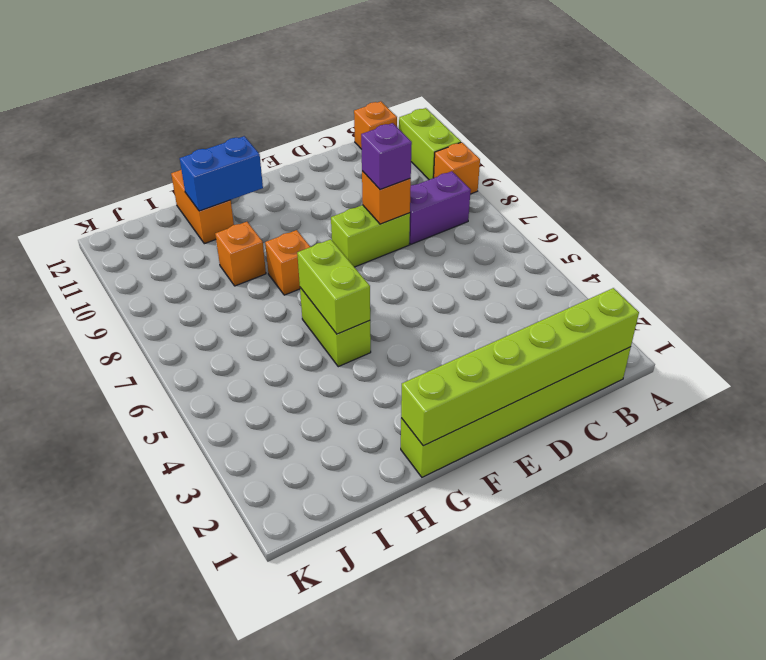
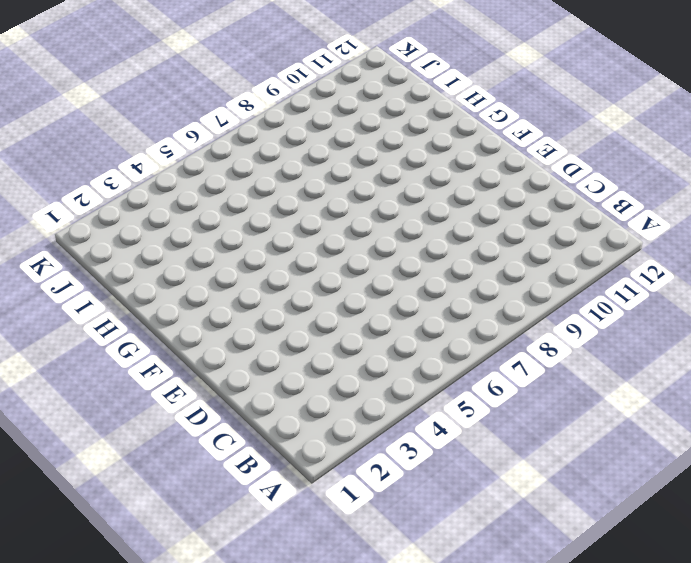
none -> orange brick A9 level 1
none -> lime brick A10:A11 level 1
none -> lime brick B1:G1 level 1

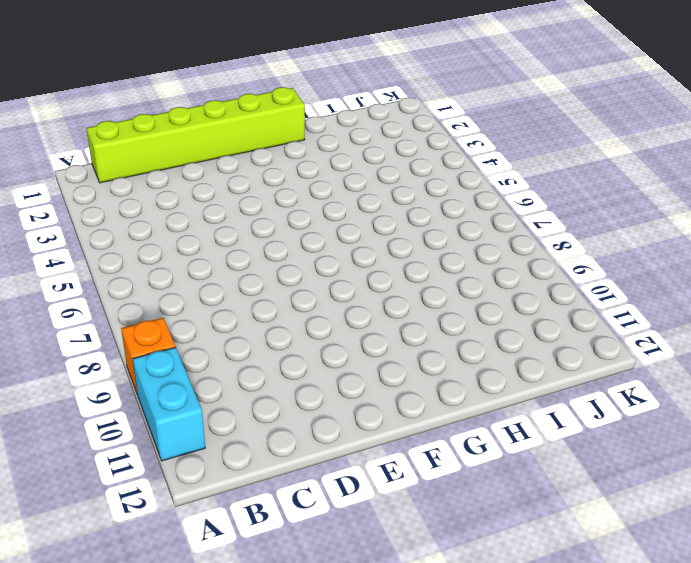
cyan brick A10:A11 level 1 -> lime brick A10:A11 level 1
none -> purple brick B8:C8 level 1
none -> orange brick B12 level 1
none -> lime brick D8:E8 level 1

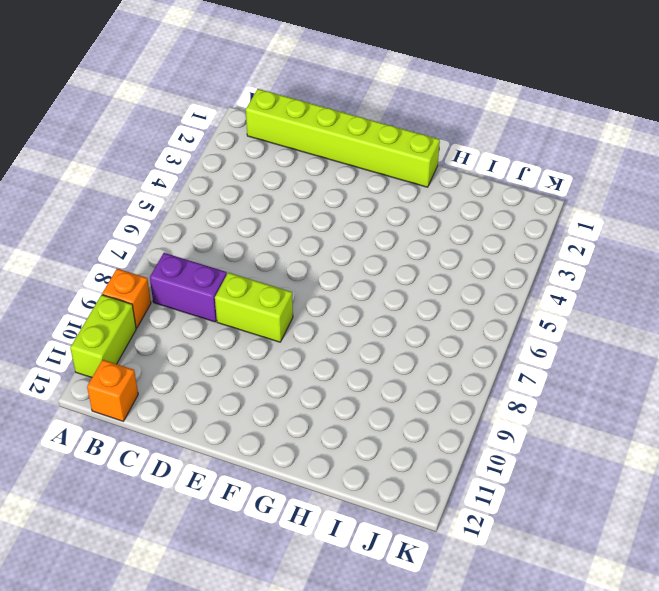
none -> lime brick G5:G6 level 1
none -> orange brick G8 level 1
none -> orange brick H9 level 1

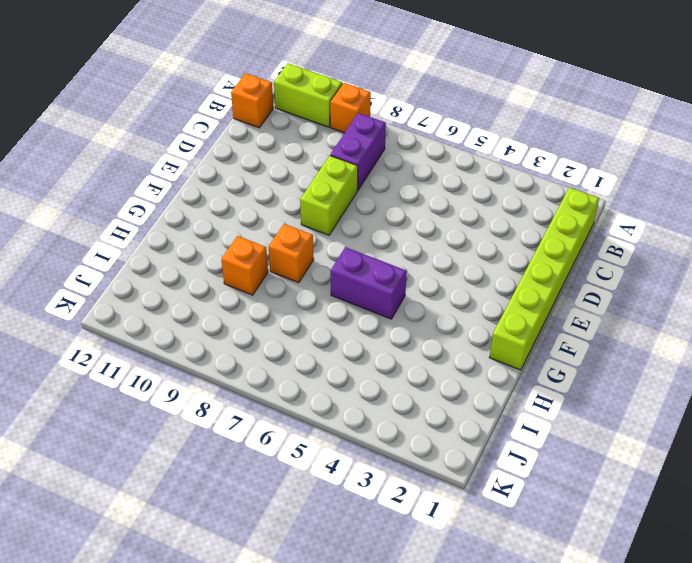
purple brick G5:G6 level 1 -> lime brick G5:G6 level 1
none -> orange brick H11:H12 level 1
none -> lime brick B1:G1 level 2
none -> orange brick D8 level 2

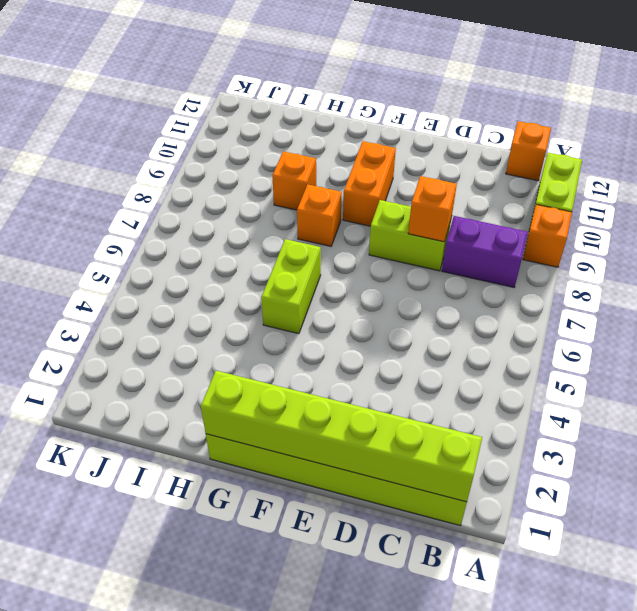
orange brick F9:F10 level 1 -> orange brick H11:H12 level 1
none -> lime brick G5:G6 level 2
none -> blue brick G11:H11 level 2
none -> purple brick D8 level 3

